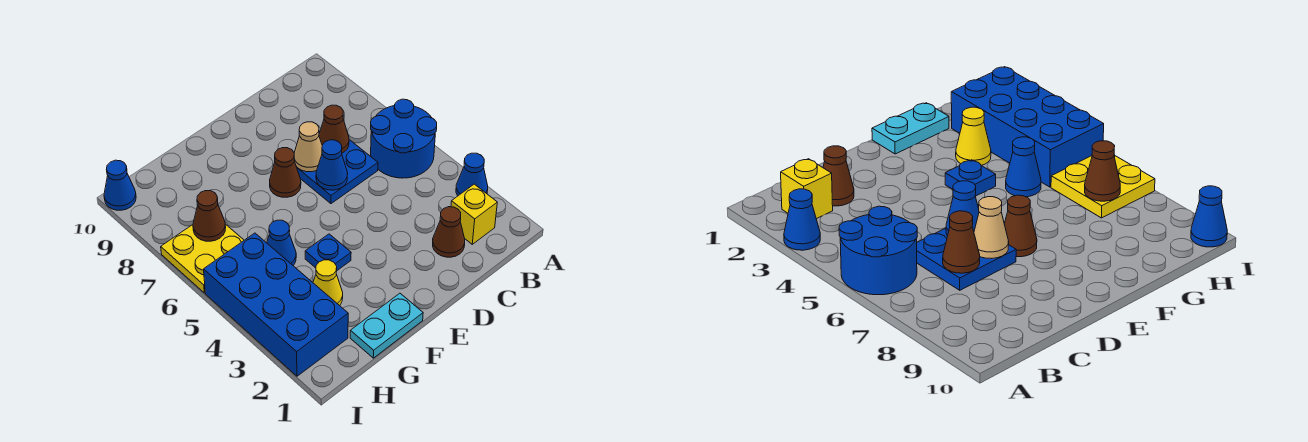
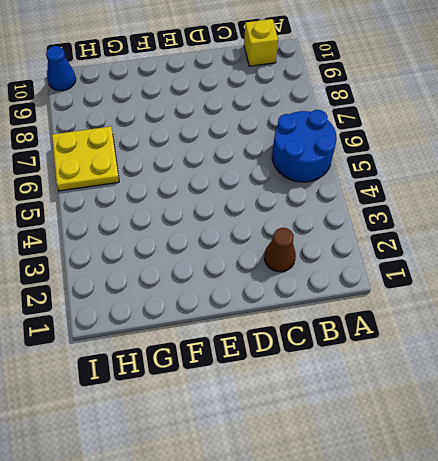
yellow brick B10 level 1 -> yellow brick B2 level 1
none -> blue cone A3 level 1
none -> blue plate C6:D7 level 1
none -> brown cone E7 level 1

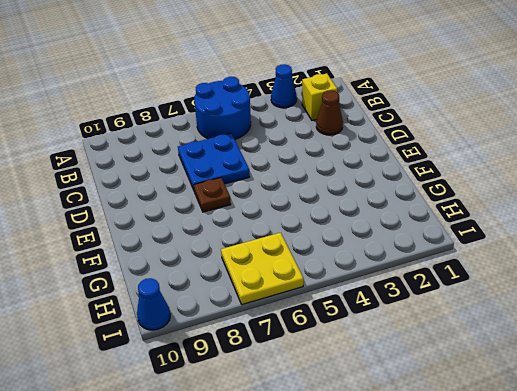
brown plate E7 level 1 -> brown cone E7 level 1
none -> cyan plate F1:G1 level 1
none -> blue plate F4 level 1
none -> yellow cone G3 level 1

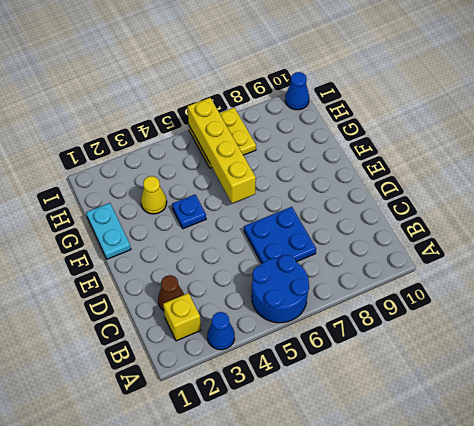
yellow brick F6:I6 level 2 -> none
none -> brown cone E7 level 1
none -> blue cone G5 level 1
none -> blue brick H2:I5 level 1

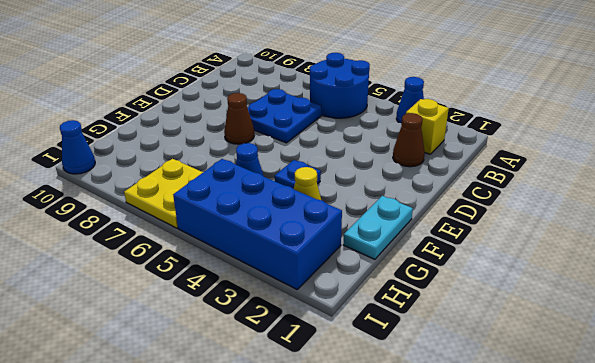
none -> brown cone C7 level 2
none -> blue cone D6 level 2
none -> tan cone D7 level 2

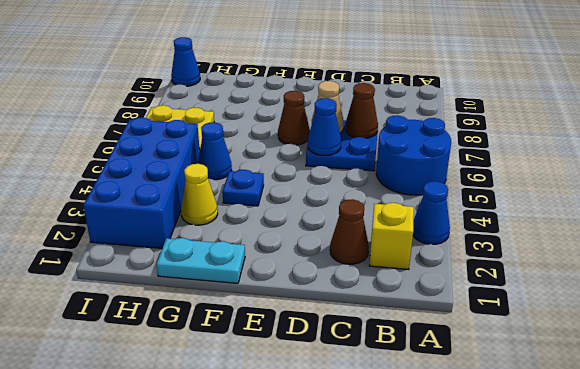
none -> brown cone H7 level 2

